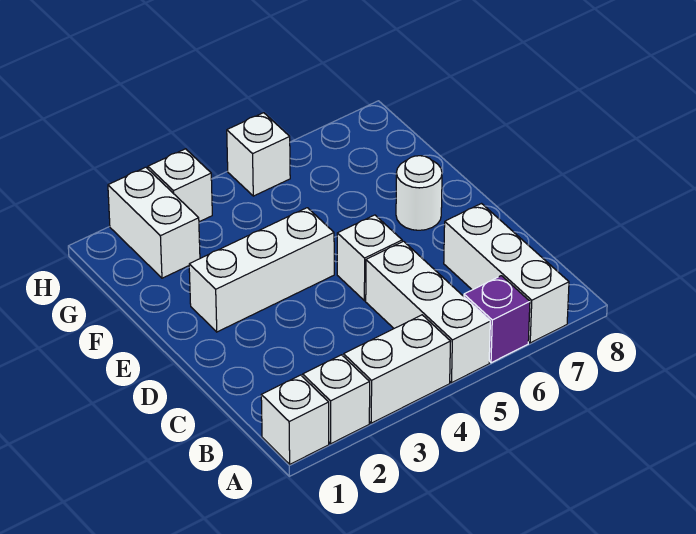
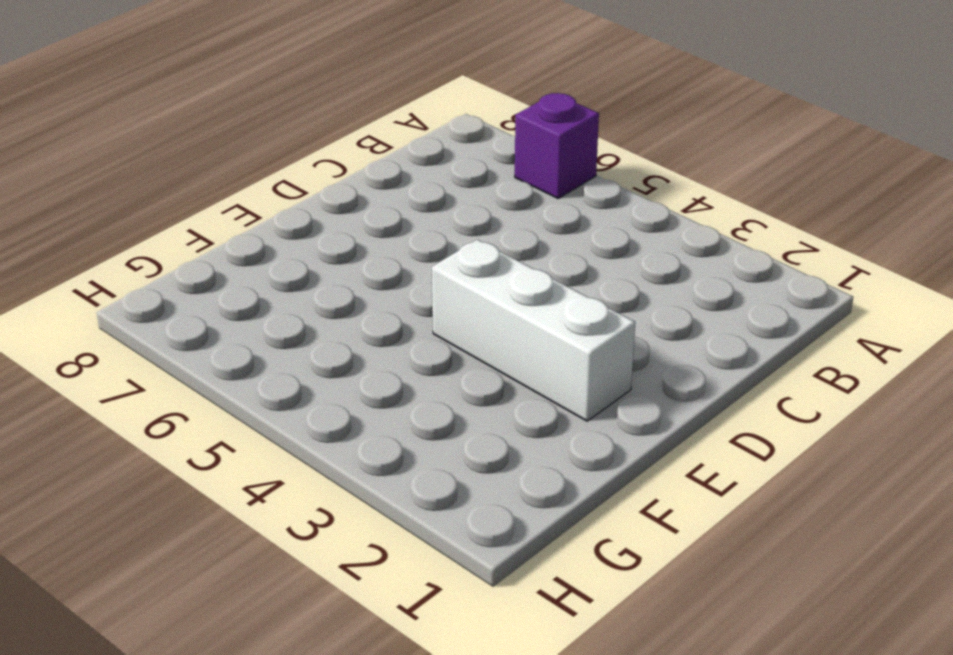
none -> white brick A1 level 1
none -> white brick A2 level 1
none -> white brick A3:A4 level 1

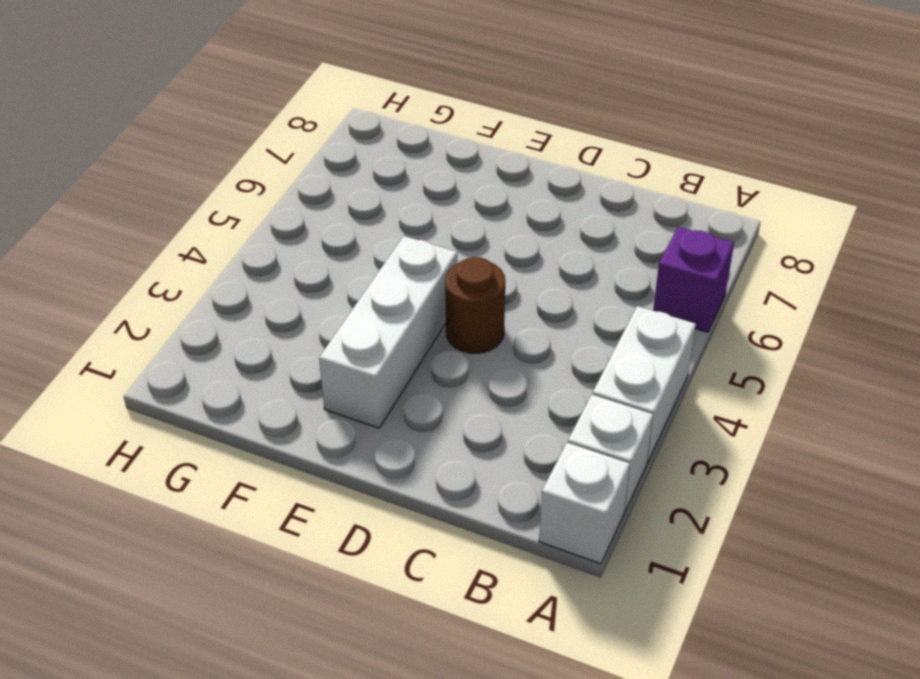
brown round brick D4 level 1 -> none
none -> white brick A5:C5 level 1
none -> white brick A7:C7 level 1
none -> white brick D5 level 1

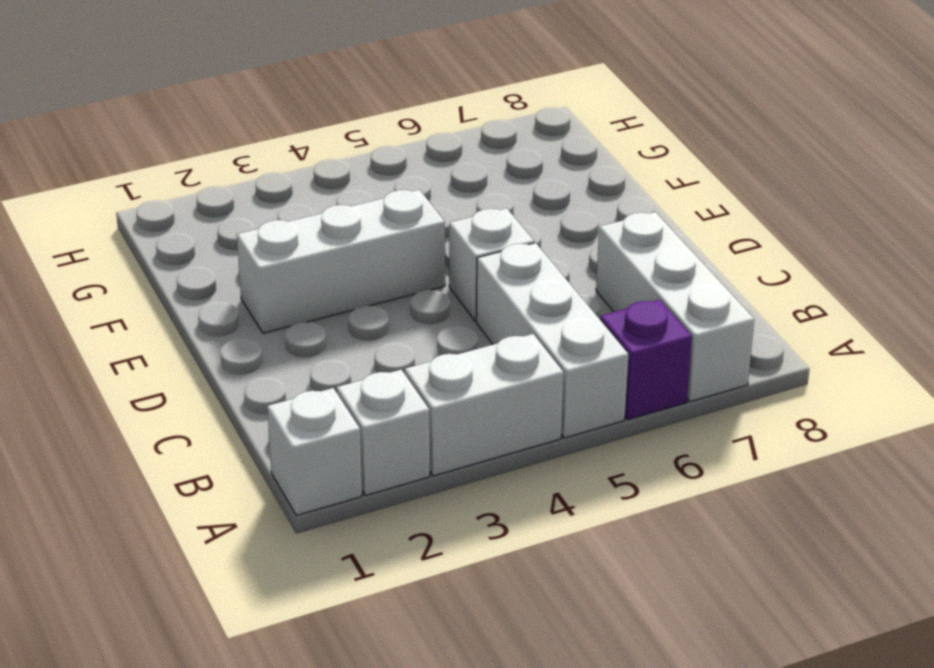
none -> white round brick E7 level 1
none -> white brick G2:H2 level 1
none -> white brick H3 level 1

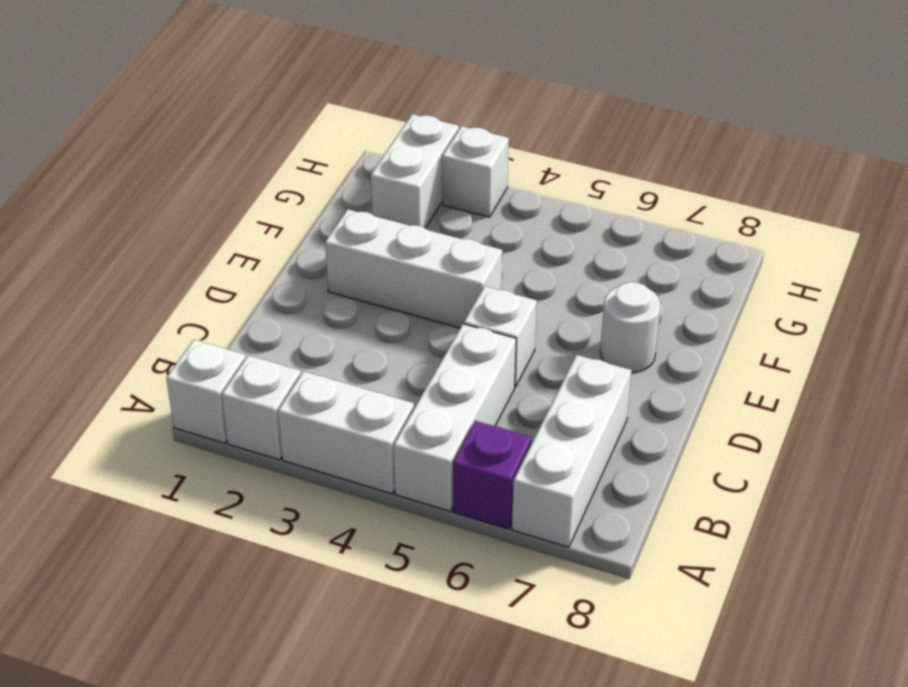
none -> white brick H5 level 1

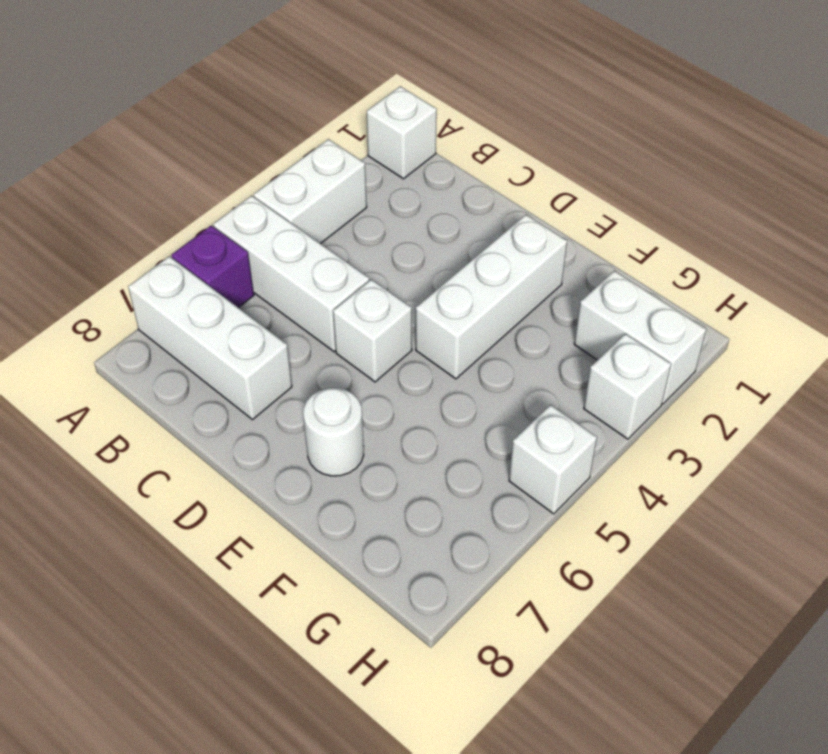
none -> white brick A2 level 1

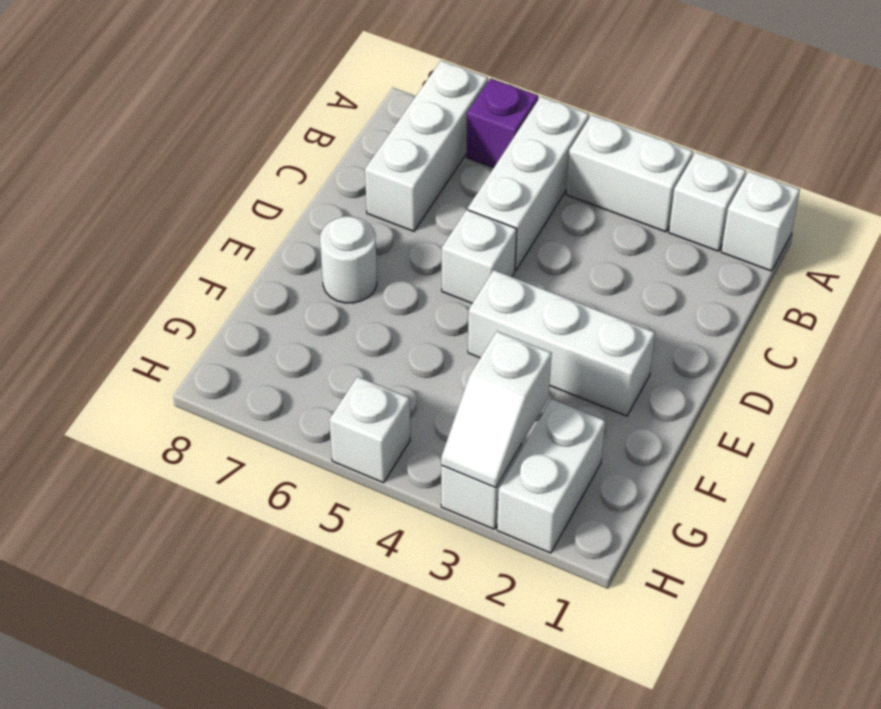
white slope G3:H3 level 2 top G -> none

